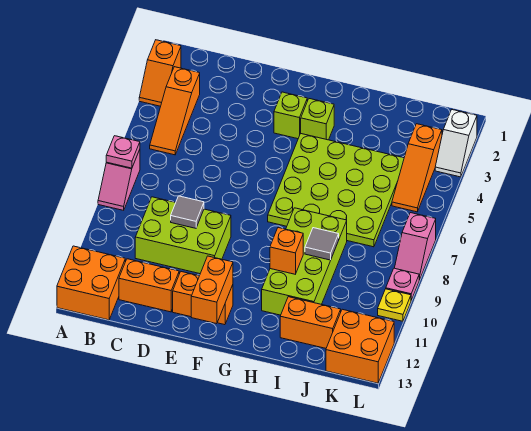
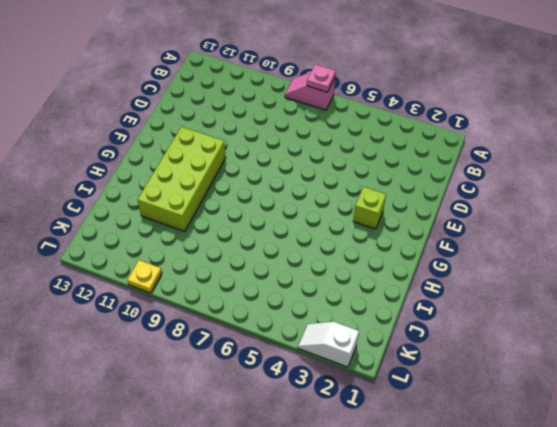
lime brick F10:I11 level 1 -> lime brick H8:I11 level 1
none -> orange slope A2:A3 level 1 top 2
none -> orange brick A12:B13 level 1
none -> orange slope B3:B5 level 1 top 3

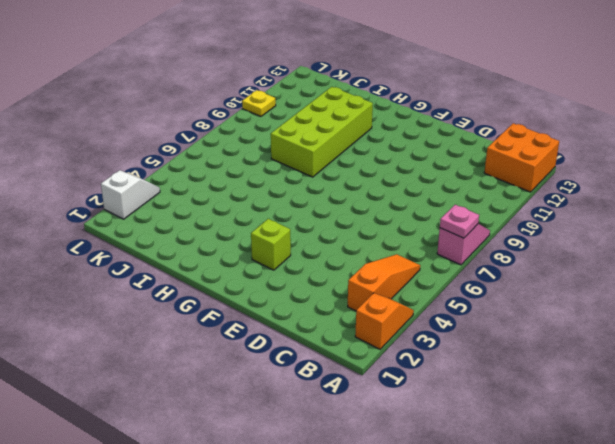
none -> lime brick C9:E10 level 1
none -> orange brick C12:D12 level 1
none -> orange brick E12:F12 level 1

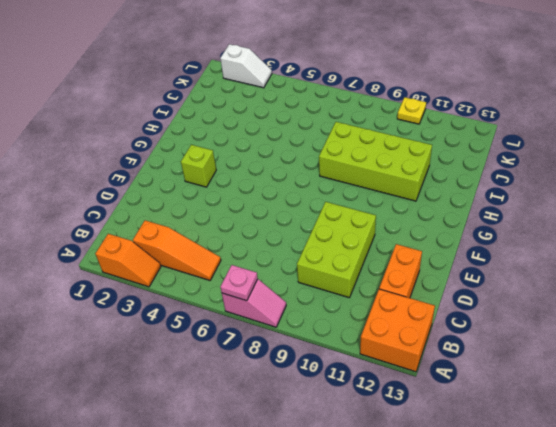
none -> orange brick E12:F12 level 1
none -> lime brick G3 level 1
none -> lime plate G4:J7 level 1

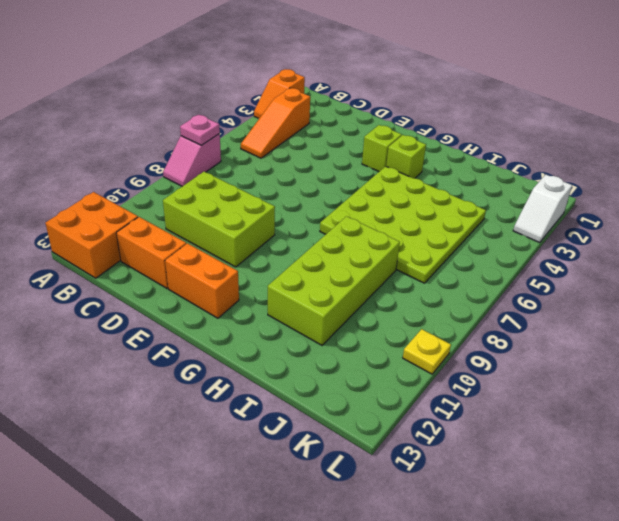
none -> orange brick I12:J12 level 1
none -> orange slope K3:K5 level 1 top 3
none -> orange brick K12:L13 level 1

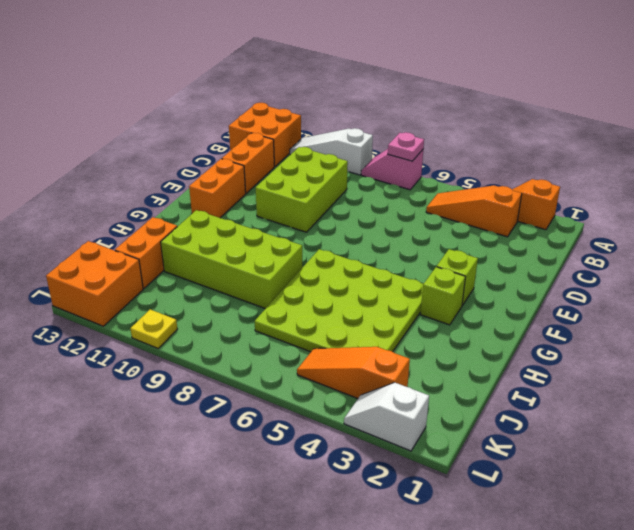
white slope A9:A11 level 1 top 9 -> none
none -> pink slope L7:L8 level 1 top 7
none -> pink plate L9 level 1
none -> grey tile D9 level 2

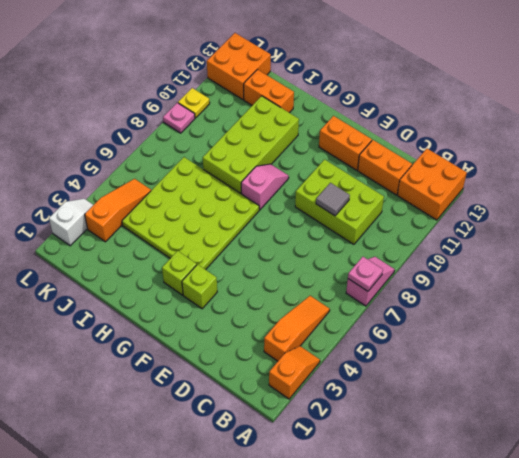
pink slope G8:G9 level 1 top 8 -> pink slope L7:L8 level 1 top 7
none -> orange brick F12:F13 level 2
none -> orange brick H10 level 2
none -> grey tile I9 level 2

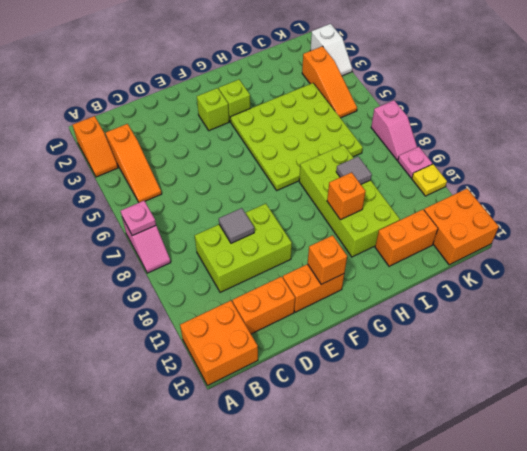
orange brick F12 level 2 -> orange brick F12:F13 level 2

